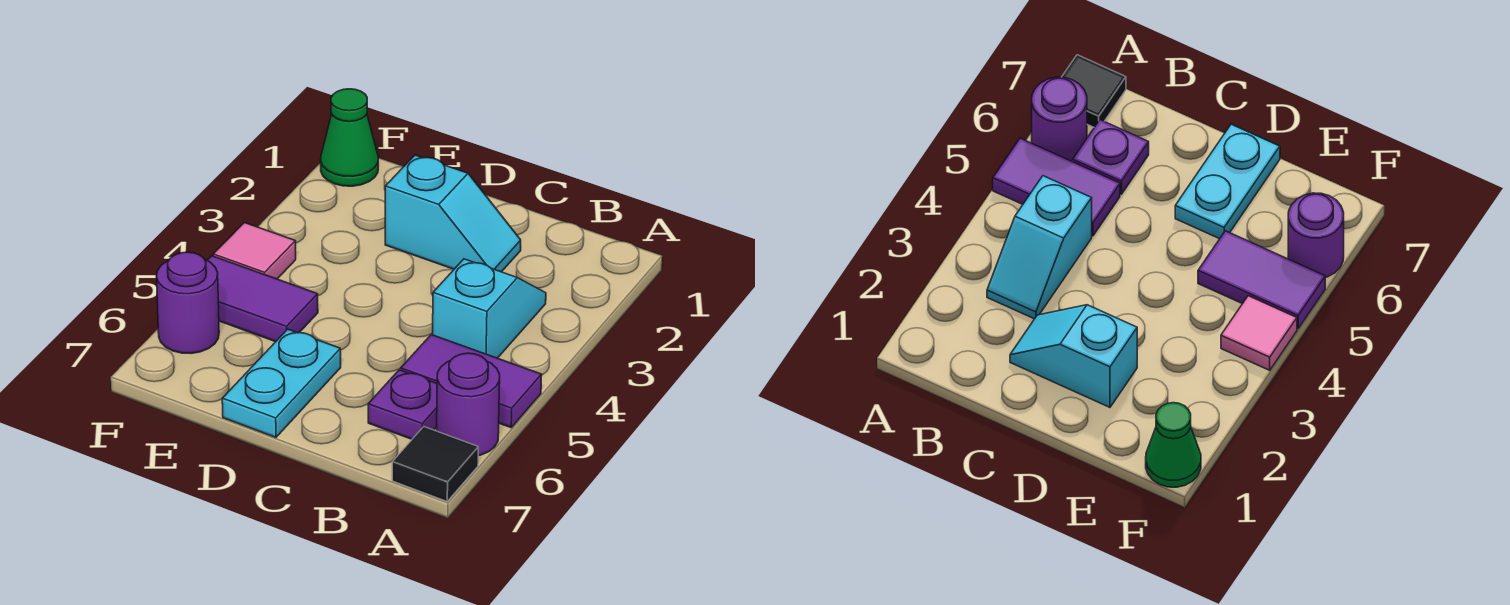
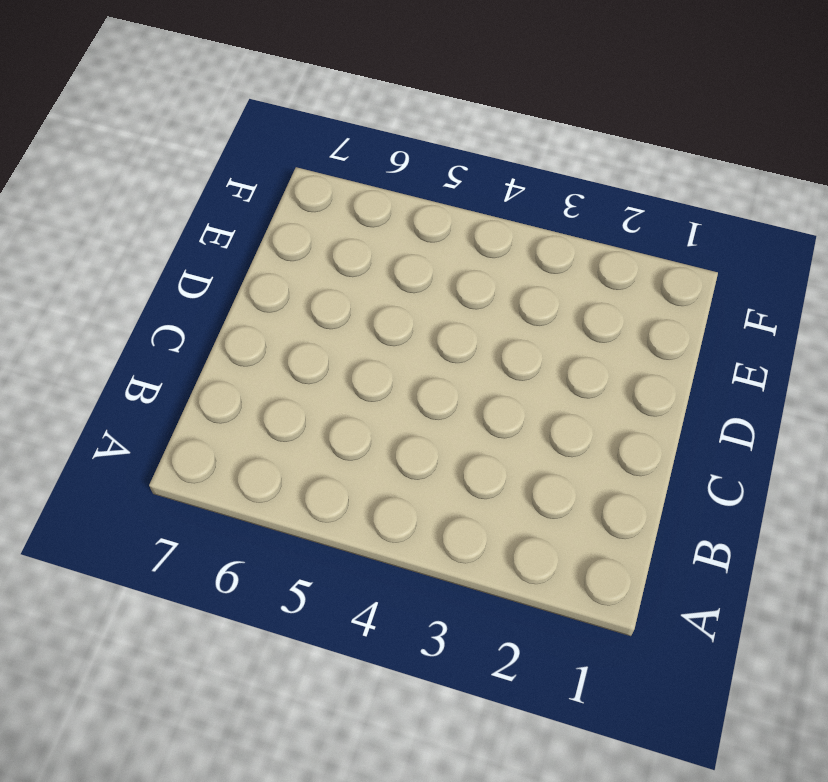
none -> purple tile A5:B5 level 1
none -> purple round brick A6 level 1

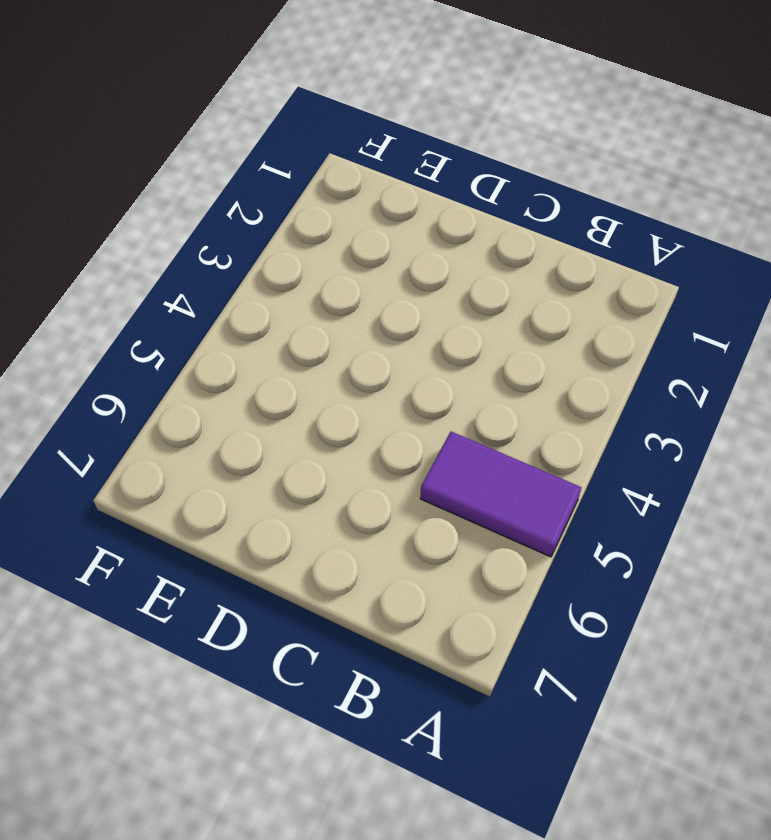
none -> purple round brick A6 level 1
none -> black tile A7 level 1

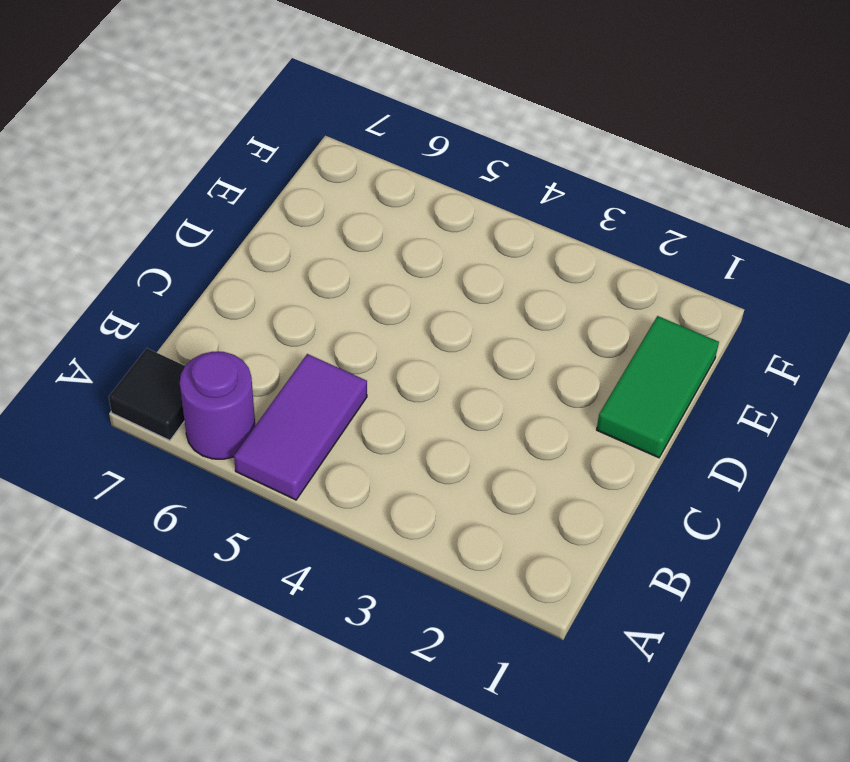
green tile D1:E1 level 1 -> none
none -> cyan slope B3:B4 level 1 top 4
none -> purple plate B6 level 1

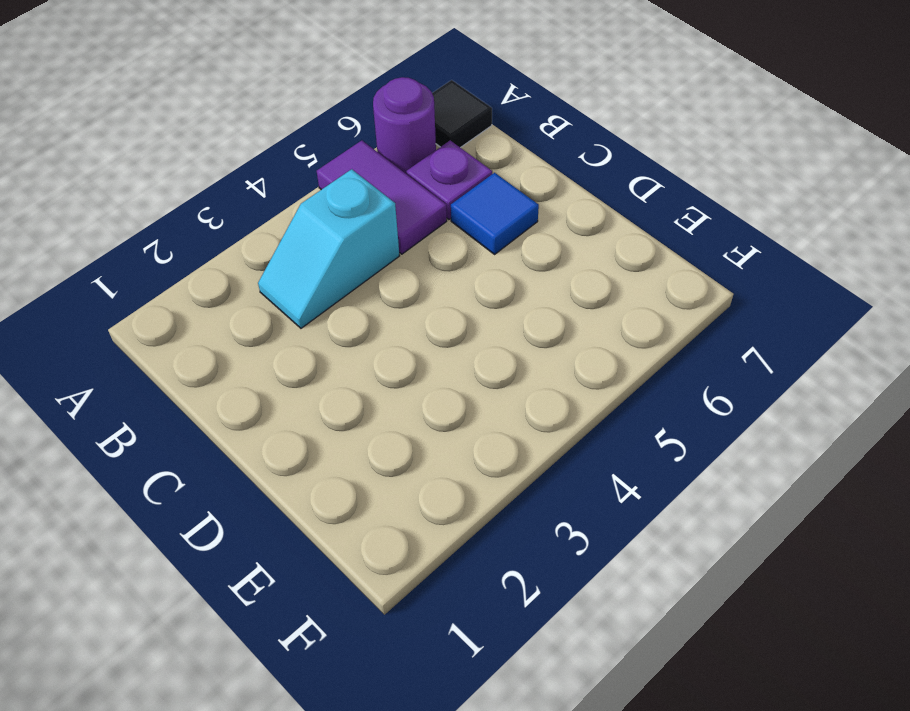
blue tile C6 level 1 -> none
none -> cyan slope C2:D2 level 1 top D
none -> cyan plate D6:D7 level 1

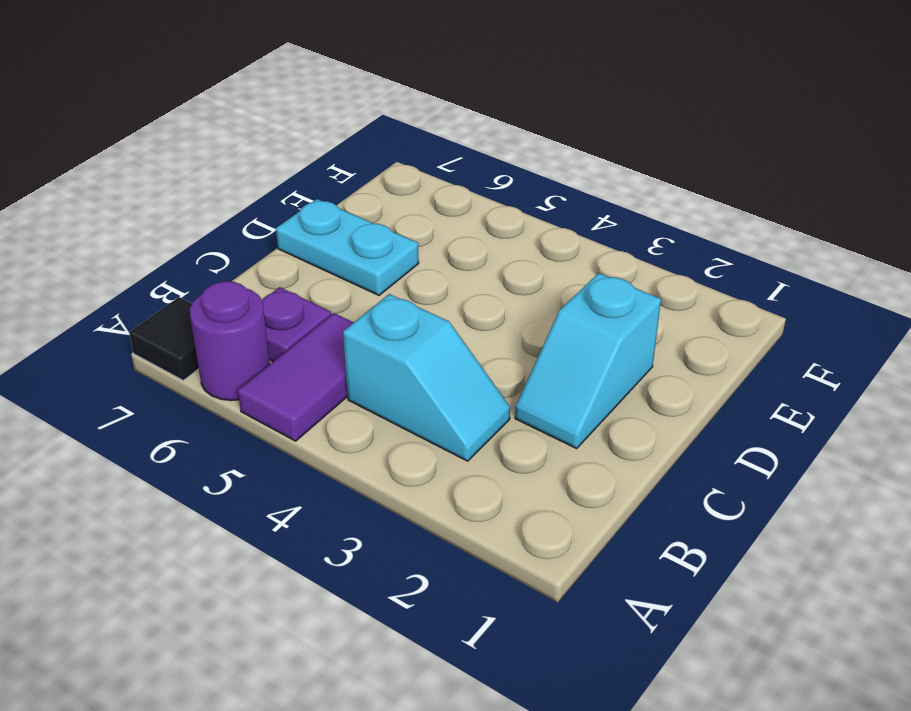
none -> purple tile E5:F5 level 1
none -> green cone F1 level 1

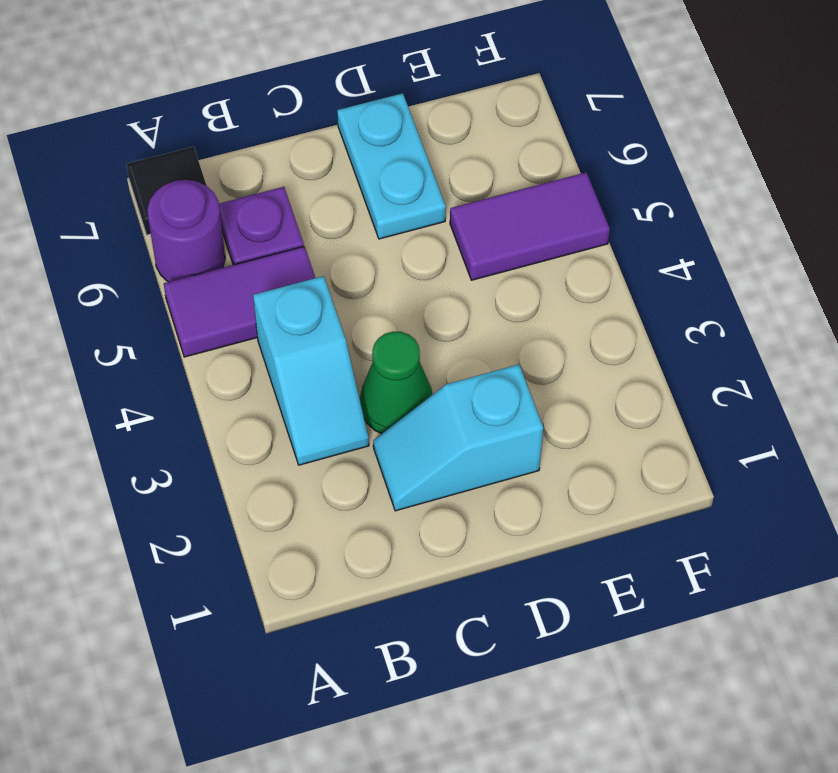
green cone C3 level 1 -> green cone F1 level 1
none -> pink tile F4 level 1
none -> purple round brick F6 level 1

